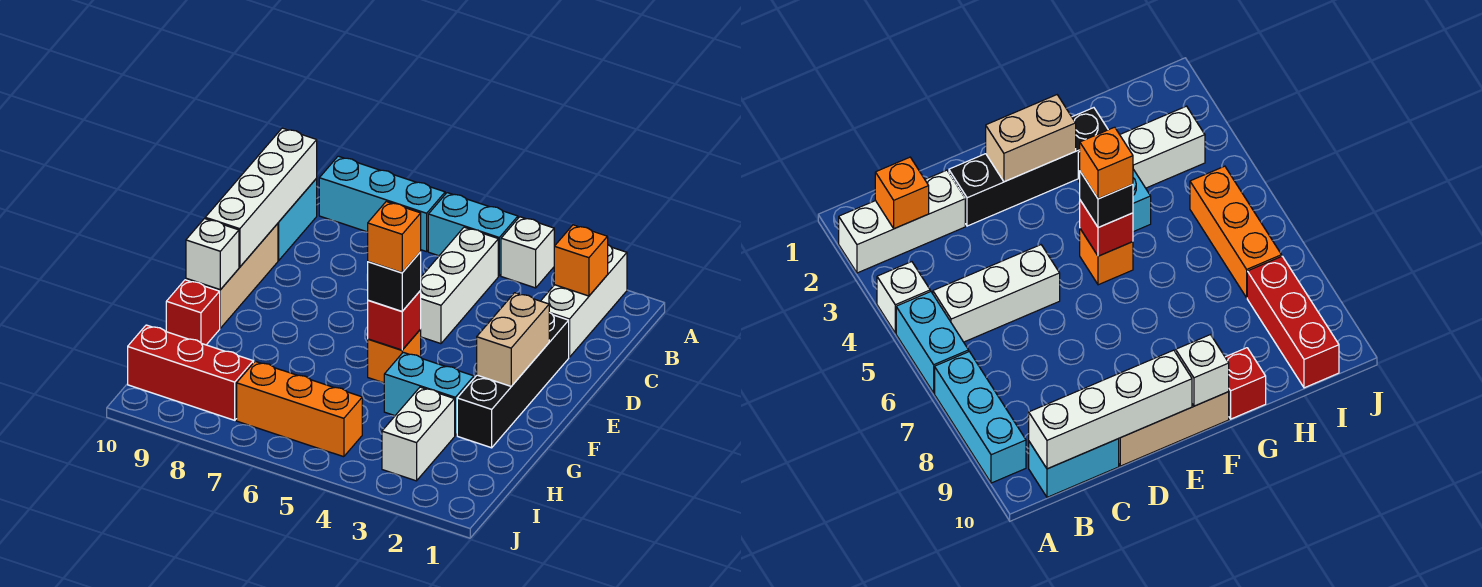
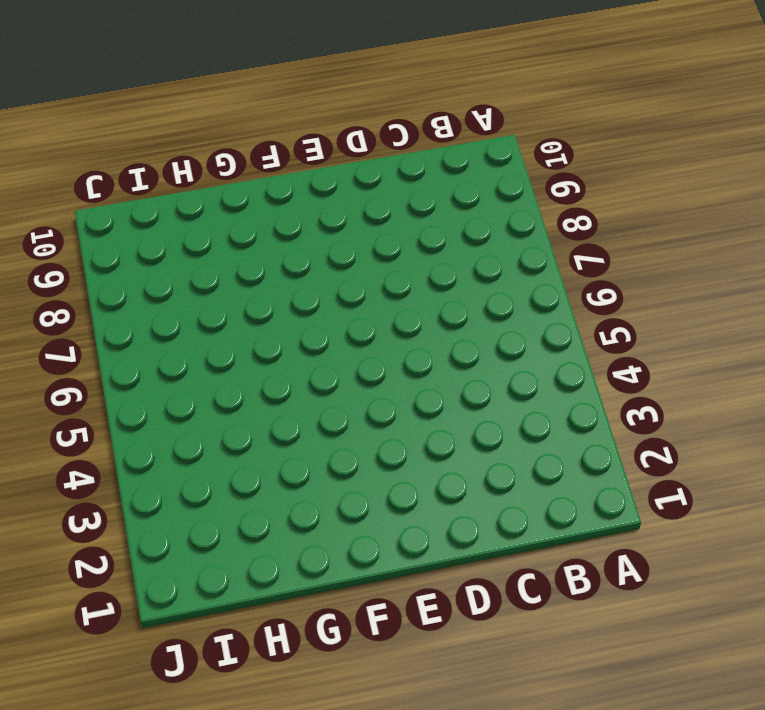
none -> white brick A2:C2 level 1
none -> white brick A4 level 1
none -> cyan brick A5:A6 level 1

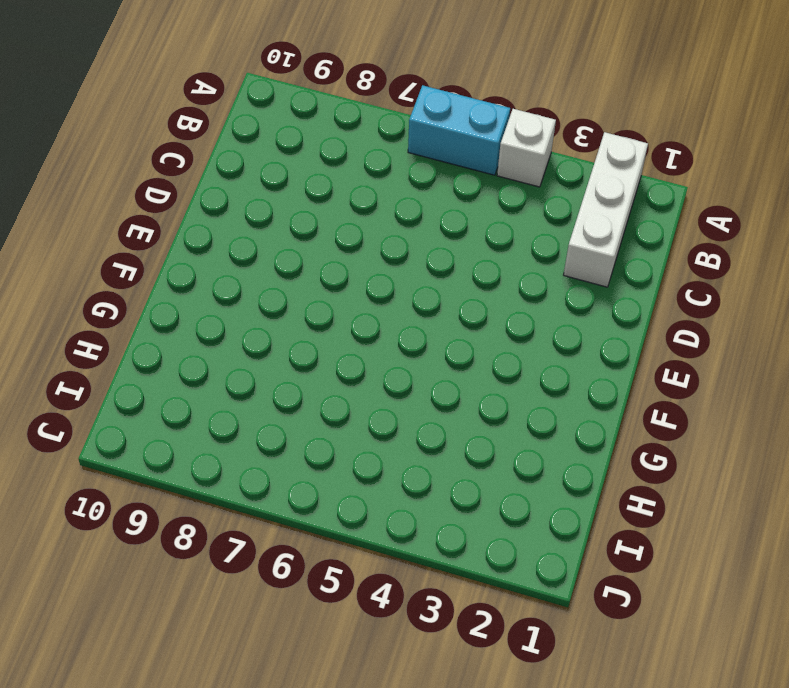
none -> cyan brick A7:A9 level 1
none -> white brick B5:D5 level 1
none -> cyan brick B10:C10 level 1

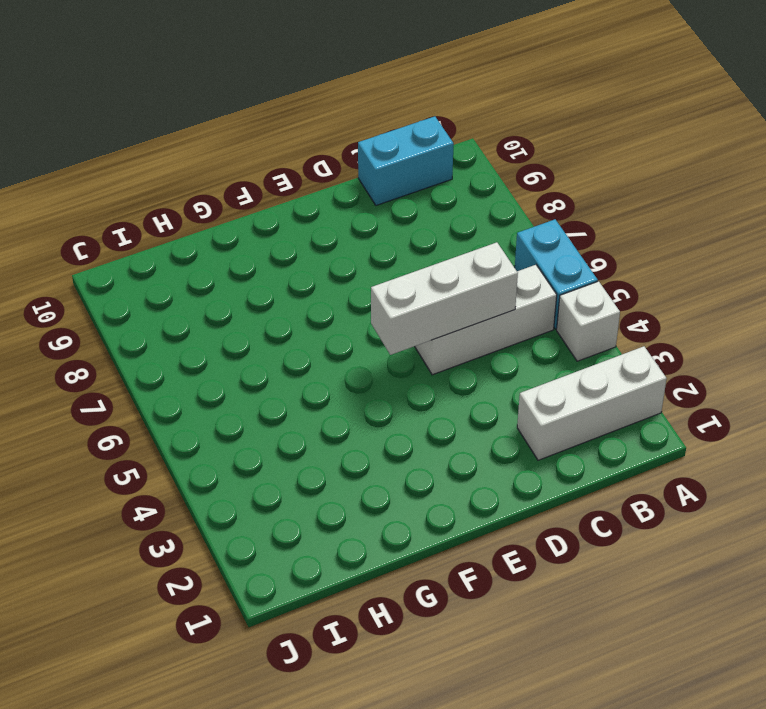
white brick C5:E5 level 2 -> none
none -> cyan brick A7:A9 level 1
none -> black brick D2:G2 level 1
none -> tan brick D10:F10 level 1

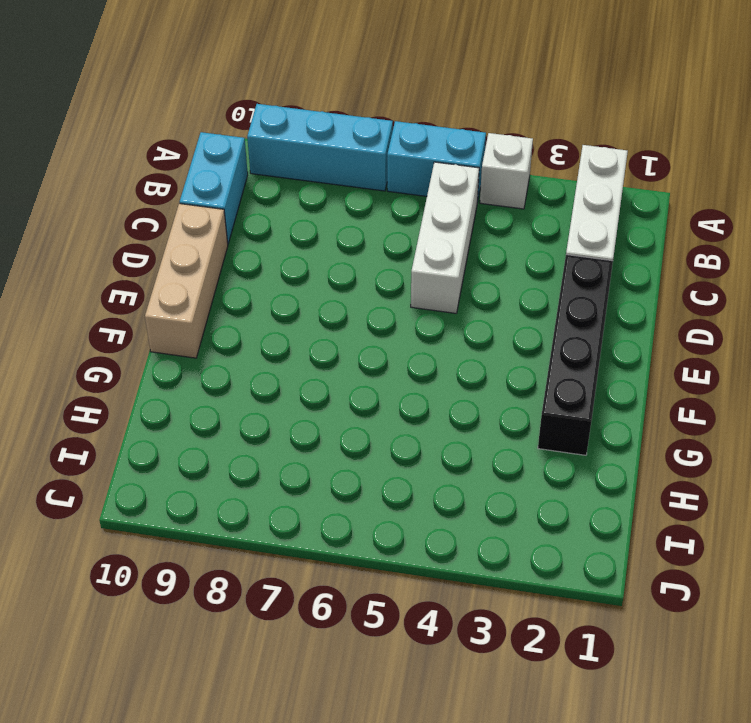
none -> orange brick F5 level 1
none -> cyan brick G3:G4 level 1
none -> red brick G10 level 1

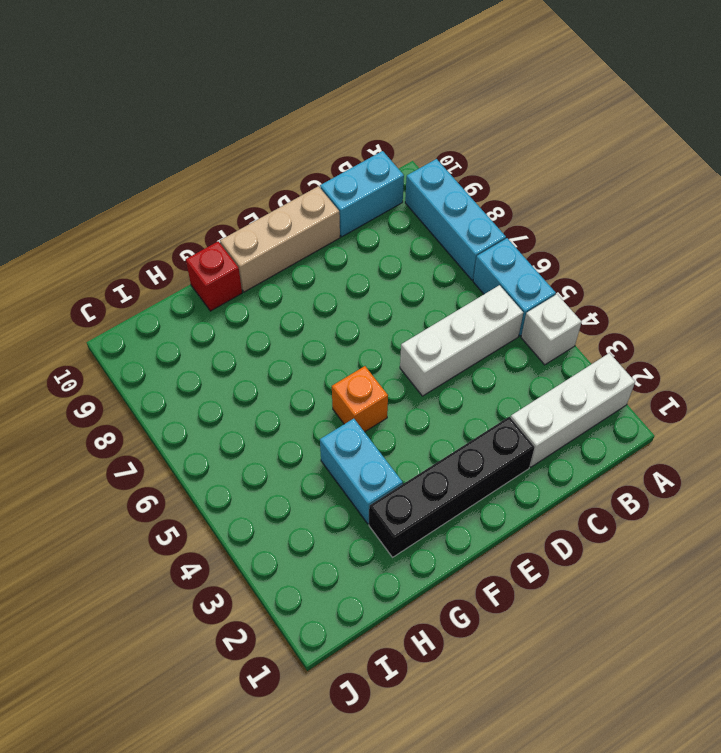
none -> white brick H3:I3 level 1
none -> orange brick I5:I7 level 1
none -> red brick I8:I10 level 1

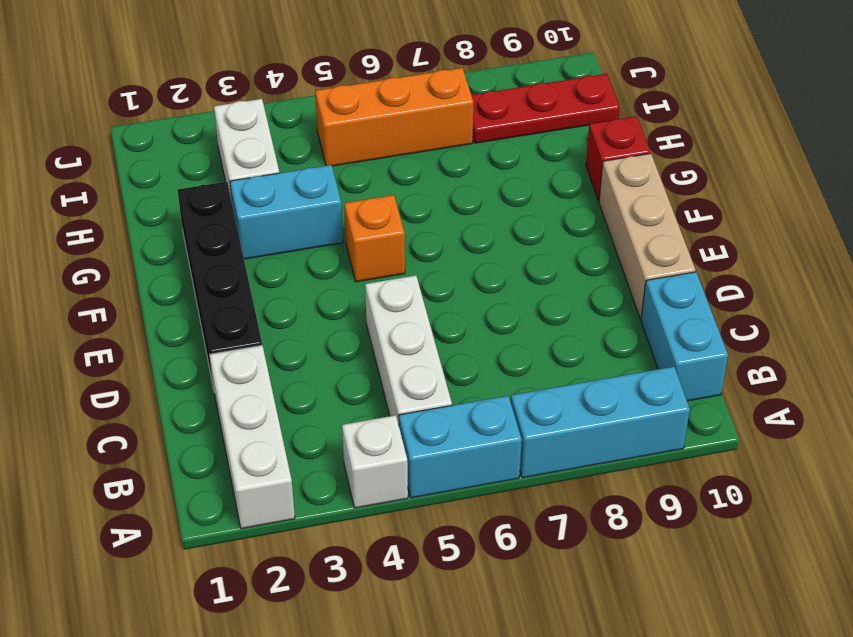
red plate I8:I10 level 1 -> red brick I8:I10 level 1
none -> orange brick B2 level 2
none -> white brick B10:E10 level 2
none -> tan brick E2:F2 level 2

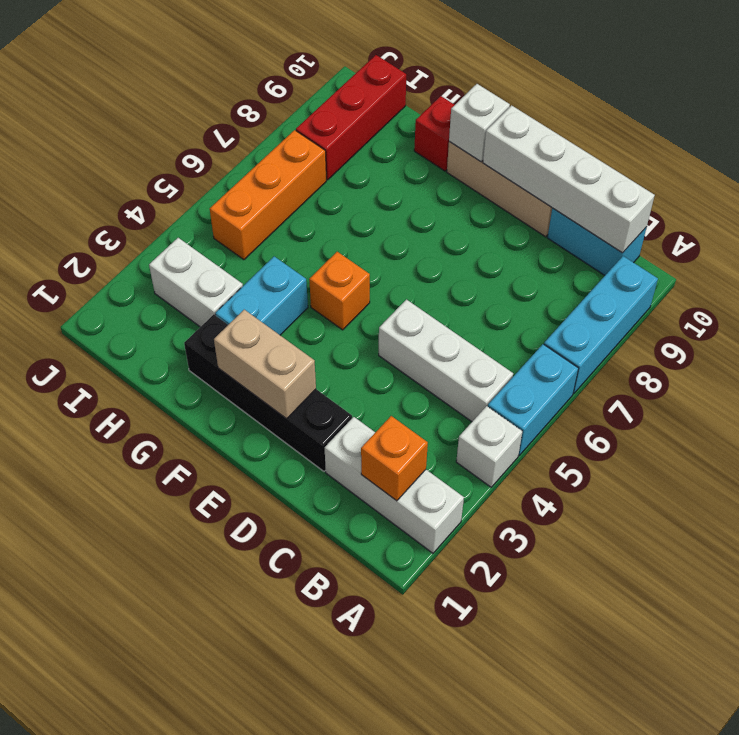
none -> red brick F5 level 2
none -> black brick F5 level 3
none -> orange brick F5 level 4

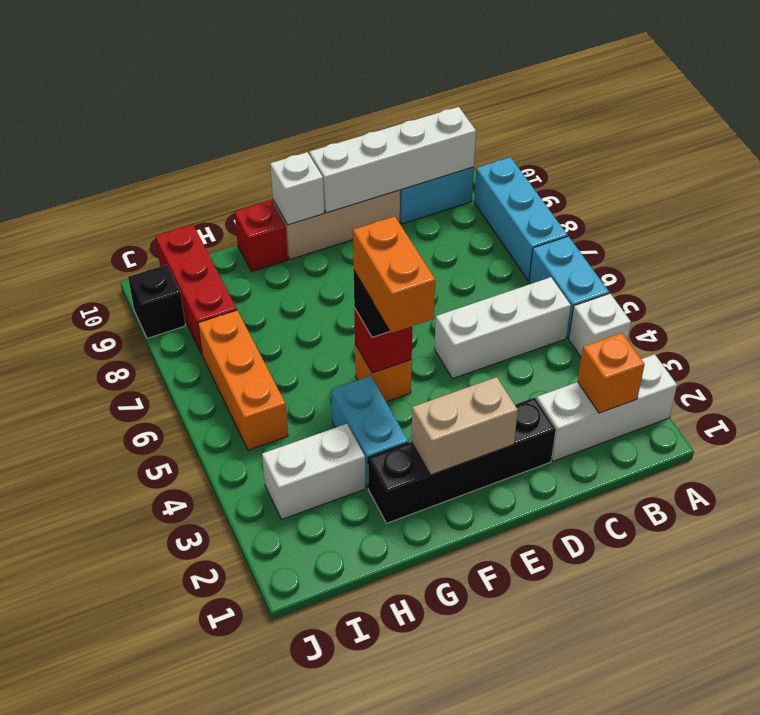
orange brick F4:F5 level 4 -> orange brick F5 level 4
black brick J9 level 1 -> none

